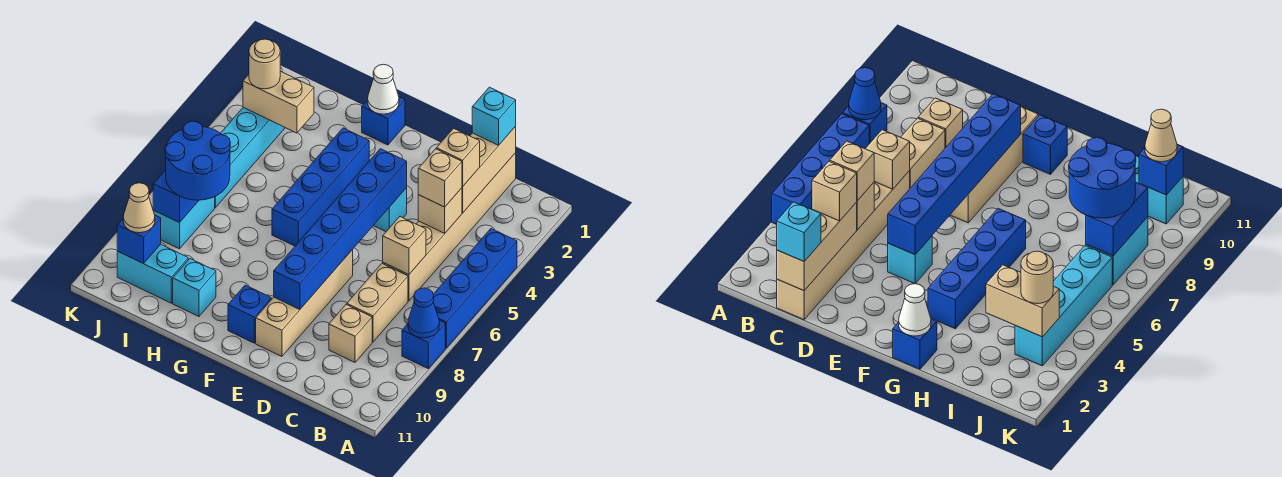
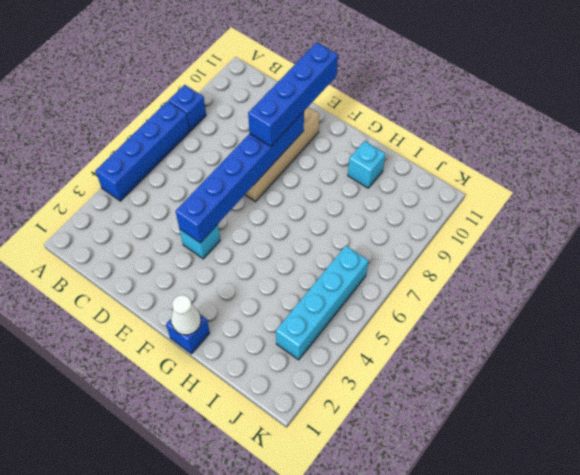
blue brick E8:E11 level 3 -> blue brick G3:G6 level 1
none -> tan brick C1:C6 level 1
none -> tan brick C7:C8 level 1
none -> tan brick C9 level 1

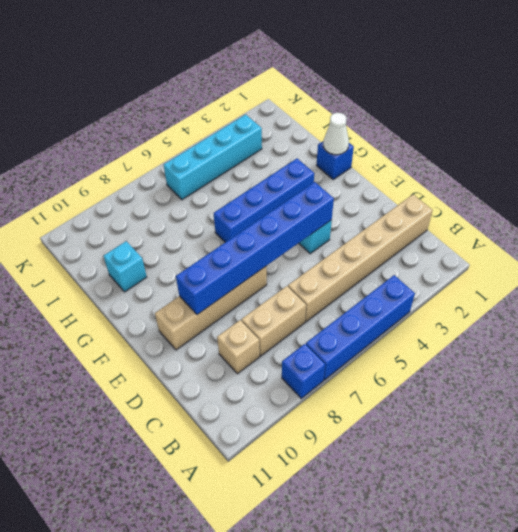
none -> blue brick F10 level 1
none -> cyan brick I10:J10 level 1
none -> cyan brick J7:J8 level 1

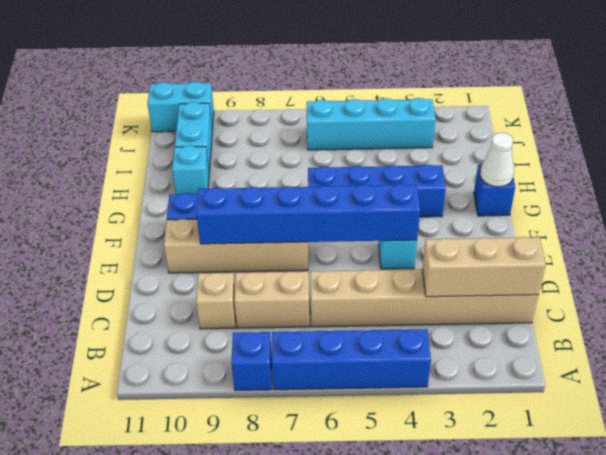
cyan brick K10:K11 level 1 -> cyan brick J7:J8 level 1
none -> blue cone A8 level 2
none -> tan brick C4 level 2
none -> tan brick C6 level 2

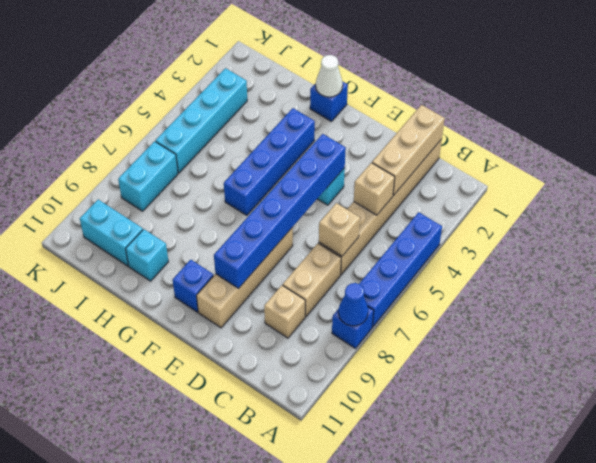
none -> tan brick I3:J3 level 2
none -> blue brick J7:J8 level 2
none -> blue brick J10 level 2

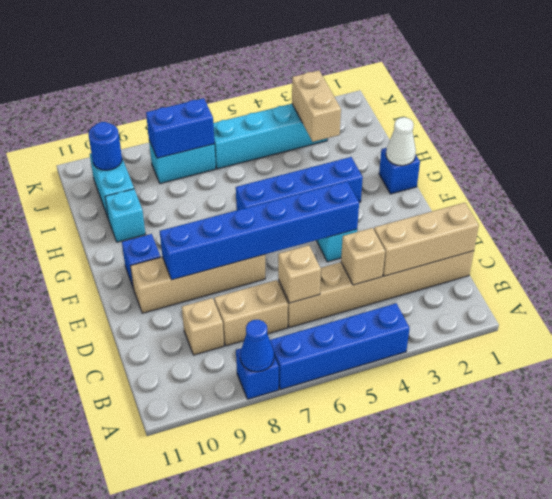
blue round brick J10 level 2 -> blue brick J10 level 2
none -> cyan brick C1 level 3
none -> tan brick C3 level 3
none -> tan brick C4 level 3

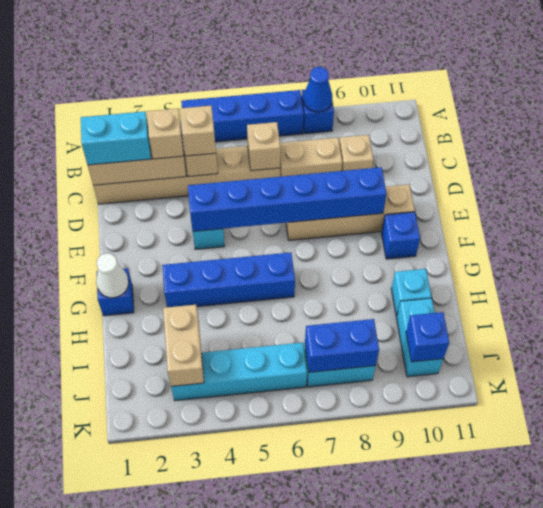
cyan brick C1:C2 level 3 -> cyan brick C1 level 3
none -> blue round brick I7:J8 level 3
none -> tan round brick J3 level 3
none -> tan cone J10 level 3

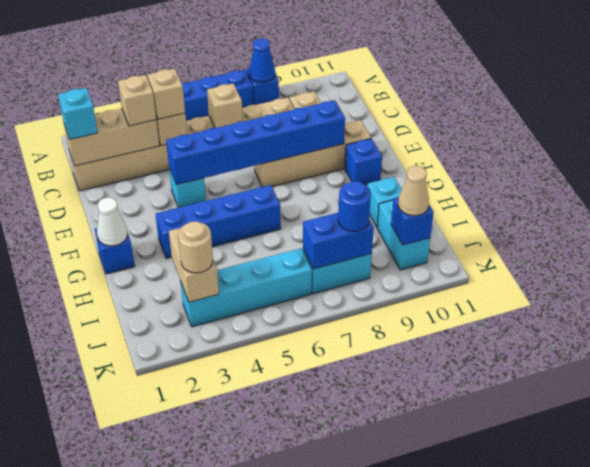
blue round brick J8 level 3 -> blue round brick I7:J8 level 3

